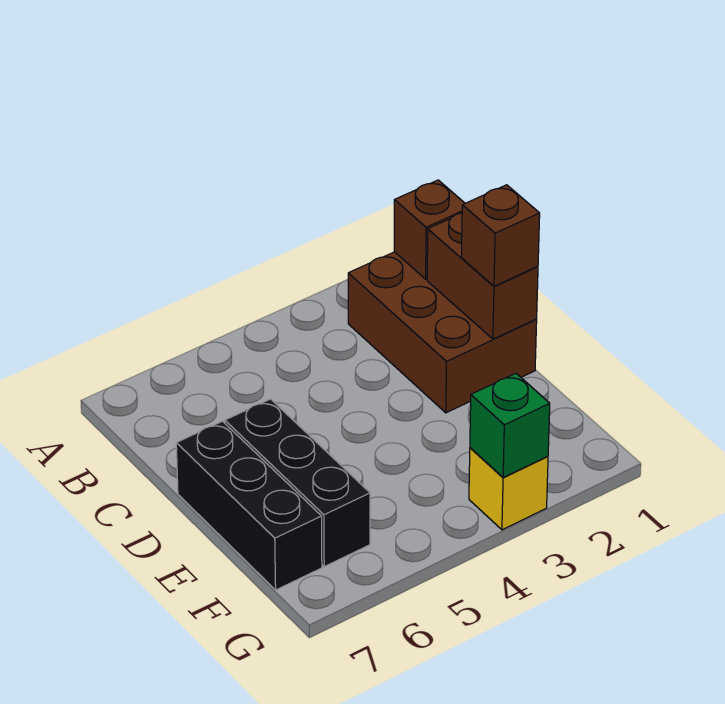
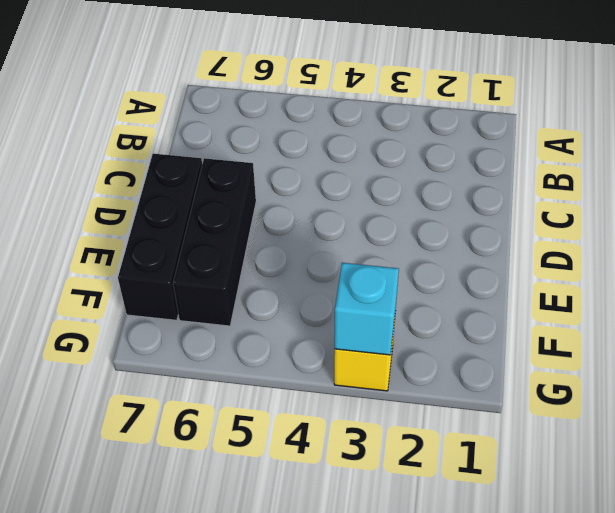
cyan brick G3 level 2 -> green brick G3 level 2
none -> brown brick B1:D2 level 1
none -> brown brick B1 level 2

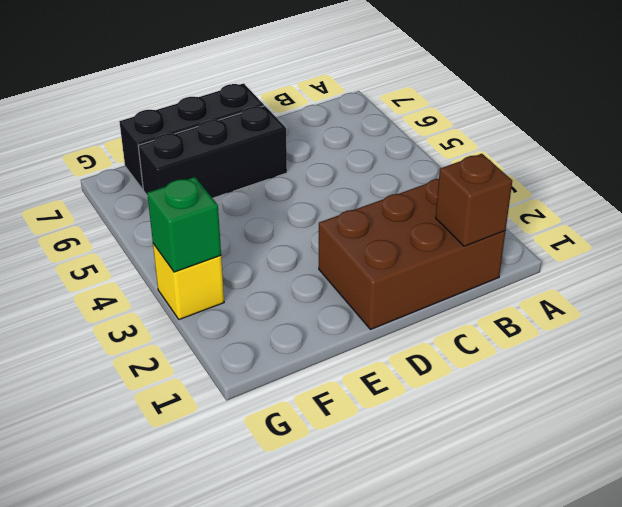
none -> brown brick C1:D1 level 2
none -> brown brick D1 level 3

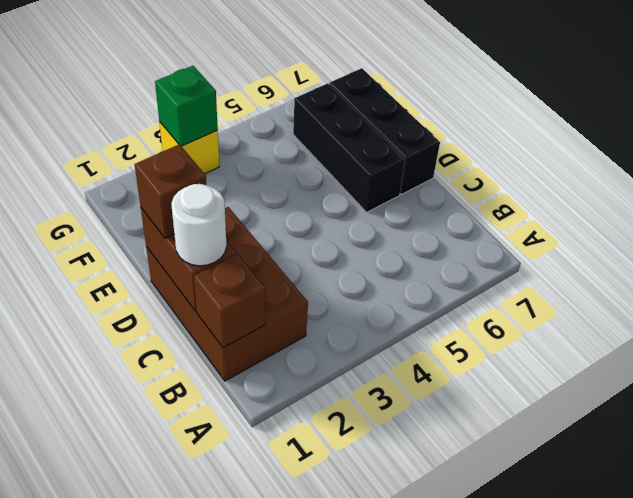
white round brick C1 level 3 -> none

